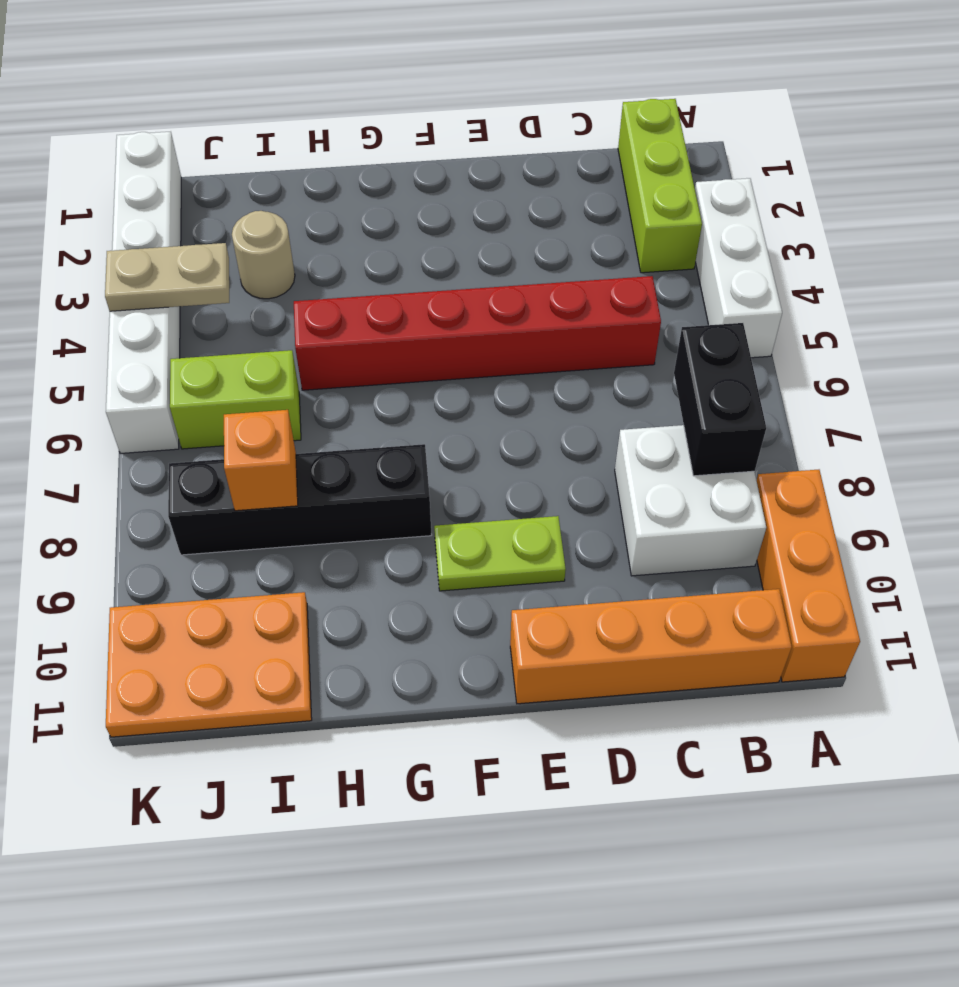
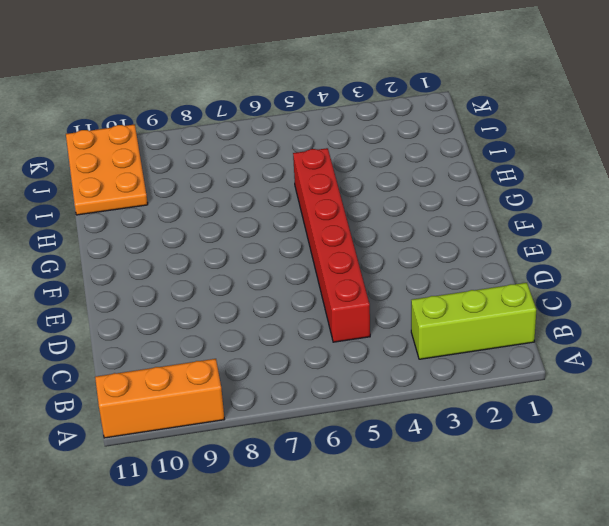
none -> white brick A3:A5 level 1
none -> white brick B8:C9 level 1
none -> orange brick B11:E11 level 1

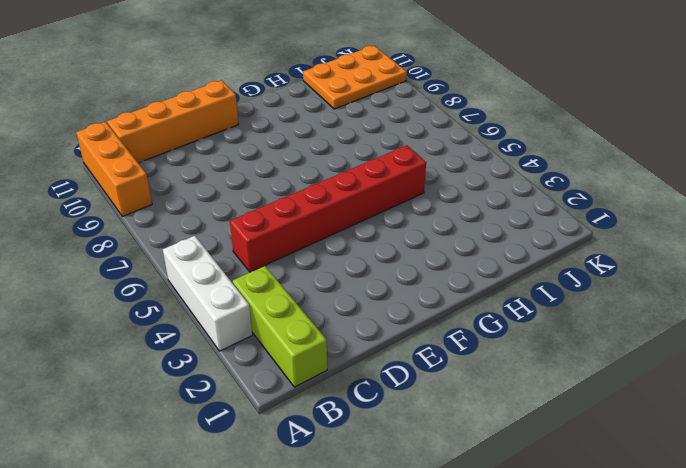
none -> white brick B8:C9 level 1
none -> lime plate E9:F9 level 1
none -> black brick G8:J8 level 1

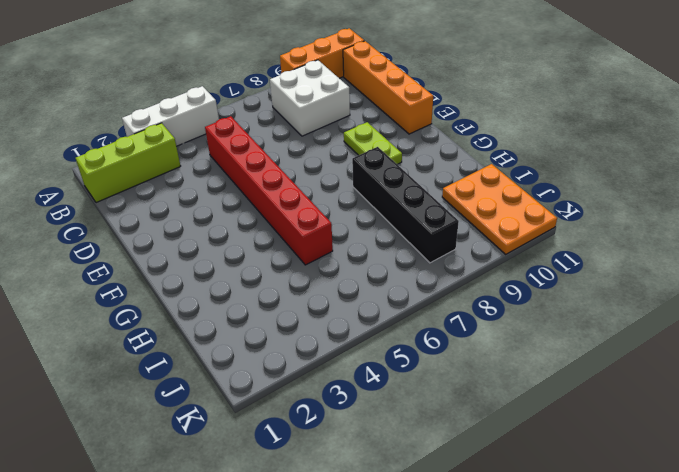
none -> tan round brick I3 level 1
none -> lime brick I6:J6 level 1
none -> white brick K1:K6 level 1

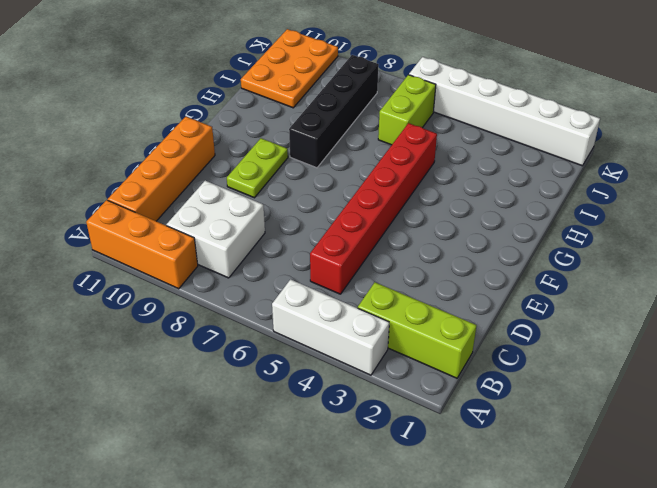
none -> tan round brick I3 level 1
none -> black brick B7:B8 level 2
none -> orange brick I8 level 2

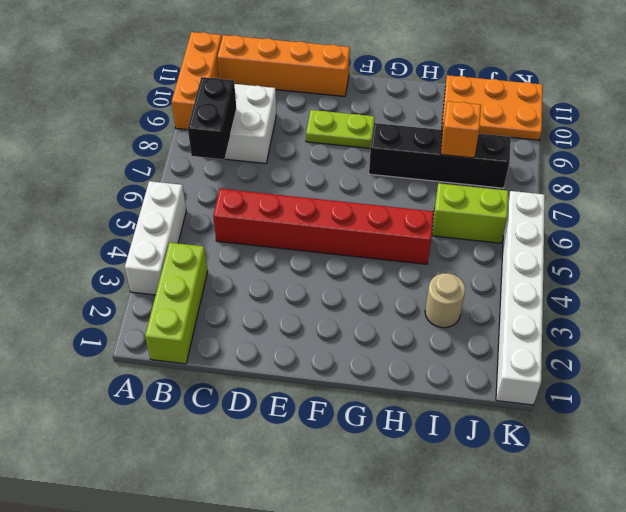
none -> tan plate J4:K4 level 2

